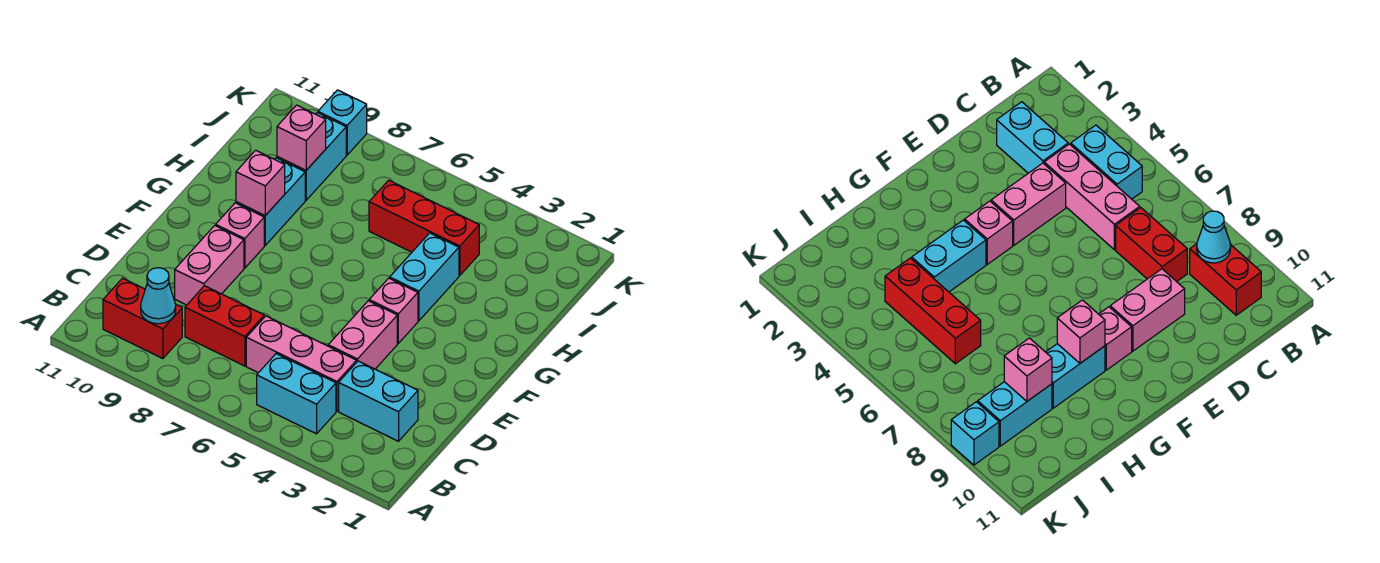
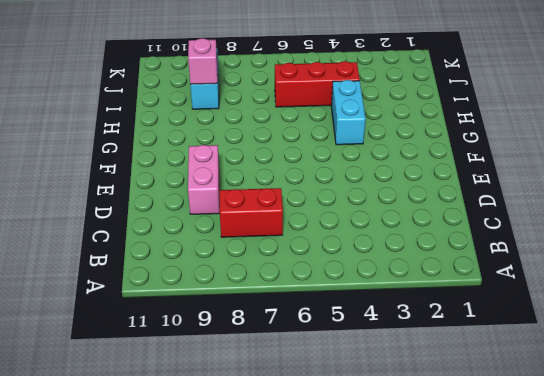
none -> cyan brick B4:B5 level 1
none -> red brick B9:B10 level 1
none -> cyan brick C2:C3 level 1

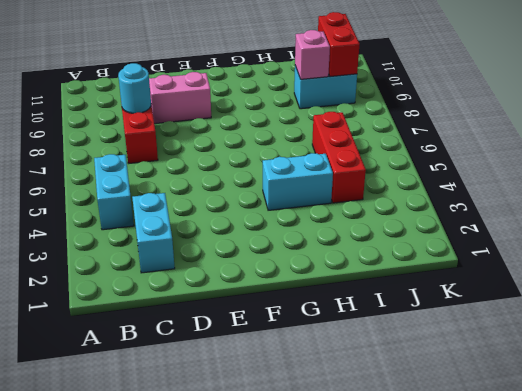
cyan round brick C8 level 2 -> none
red brick J9:J10 level 2 -> red brick B9:B10 level 1
none -> pink brick C4:C6 level 1
none -> pink brick D4:E4 level 1
none -> pink brick F4 level 1

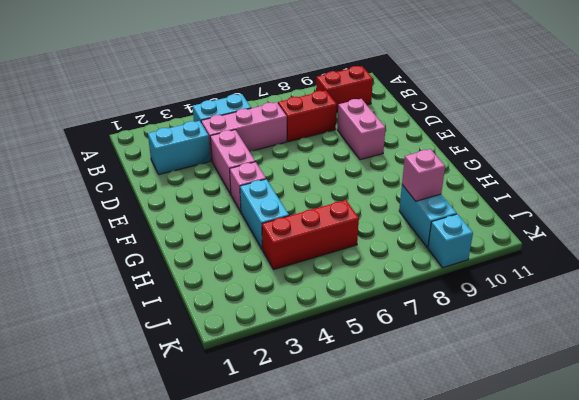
none -> pink brick F9 level 1
none -> cyan brick G9:H9 level 1
none -> cyan cone B9 level 2

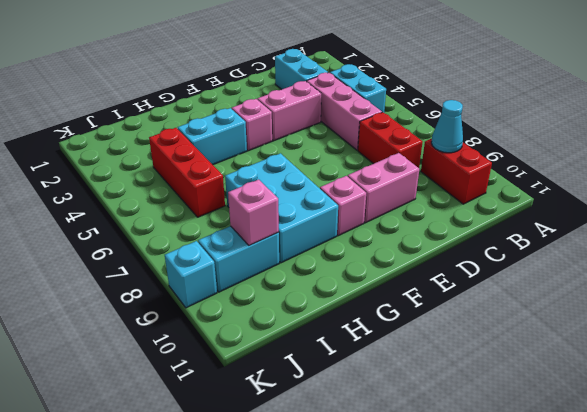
cyan brick G7:H9 level 1 -> cyan brick G9:H9 level 1
none -> pink brick G9 level 2

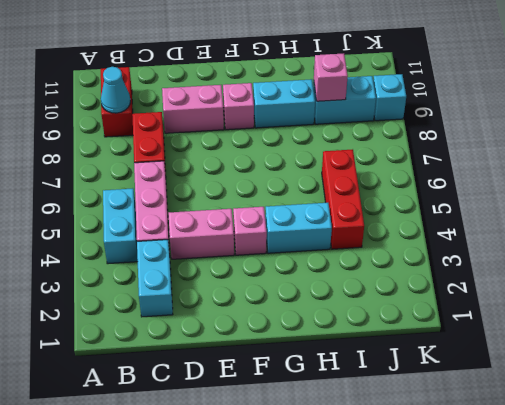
none -> pink brick G9 level 2

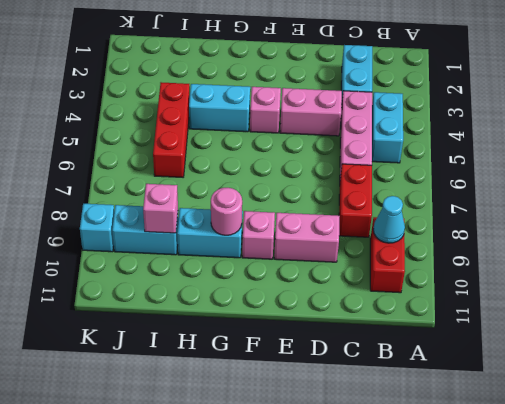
pink round brick G9 level 2 -> pink brick G9 level 2

